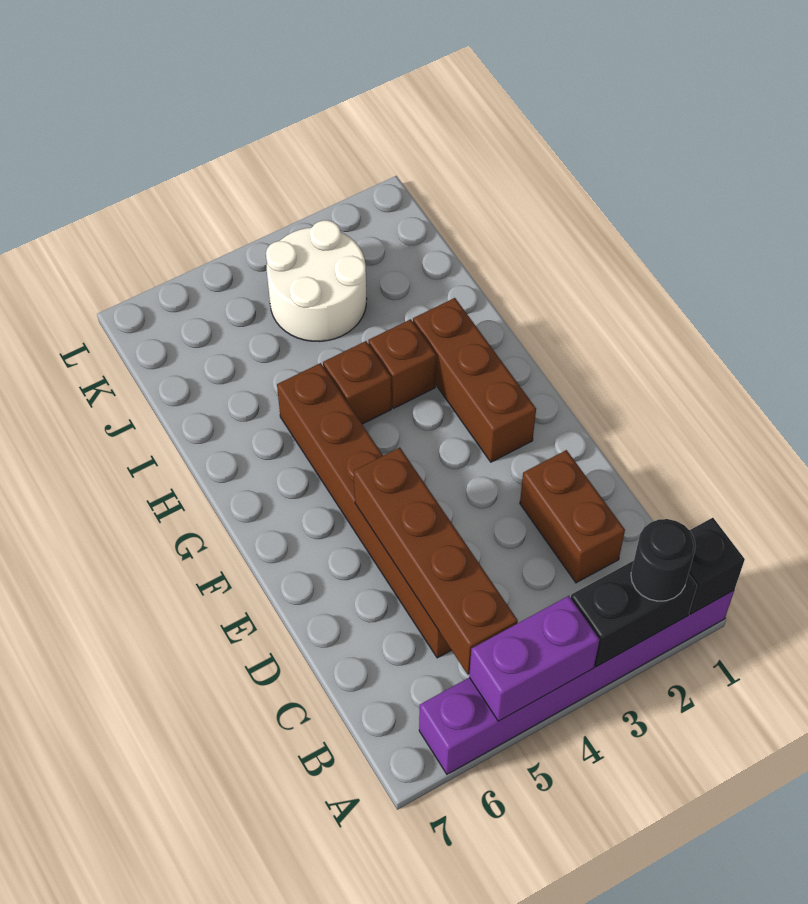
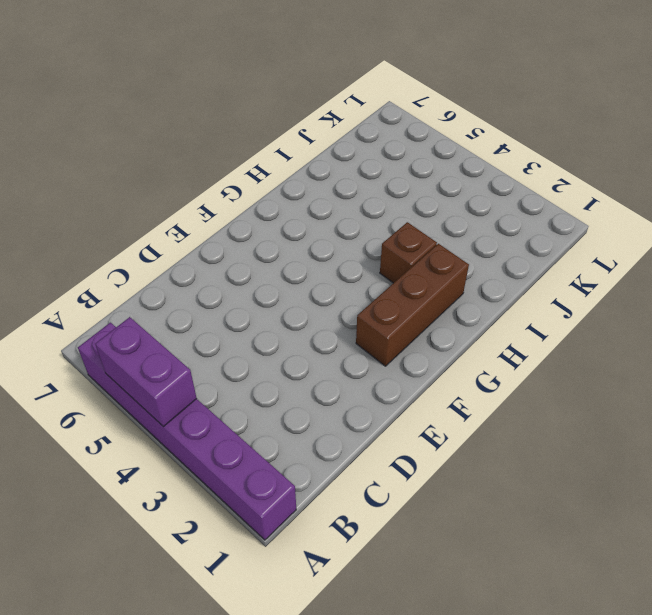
none -> brown brick C2:D2 level 1
none -> brown brick C5:H5 level 1
none -> brown brick H4 level 1

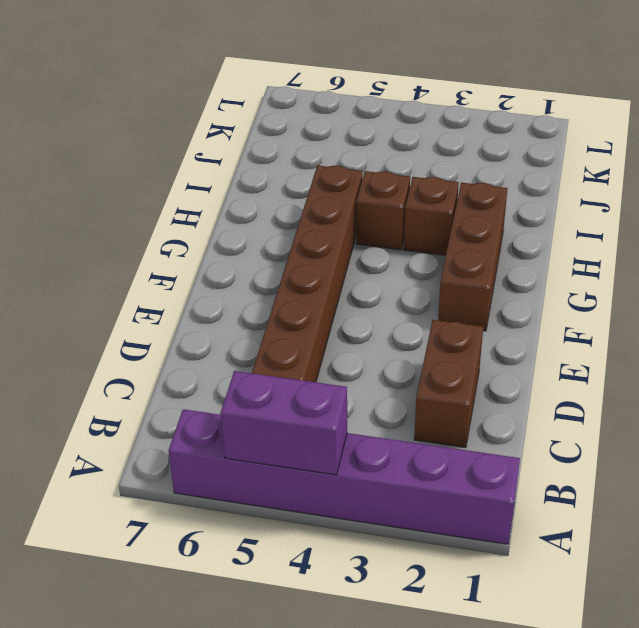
none -> white round brick J3:K4 level 1
none -> black brick A1 level 2
none -> black brick A2:A3 level 2

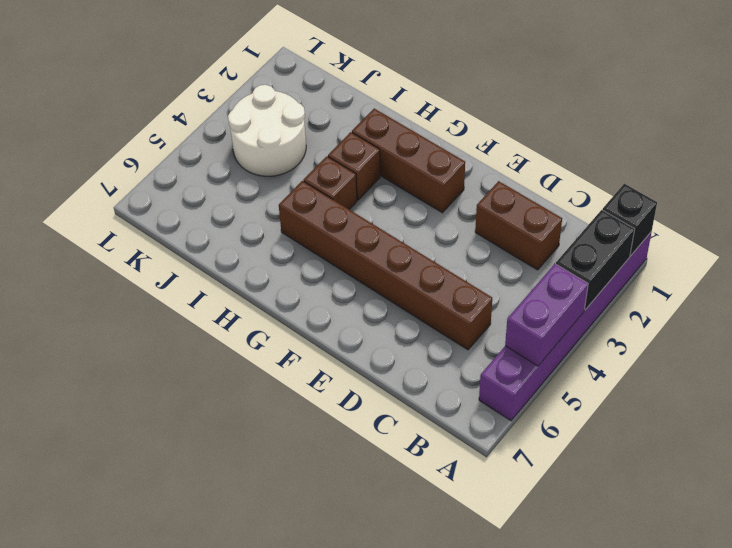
none -> brown brick B5:E5 level 2
none -> black round brick A2 level 3

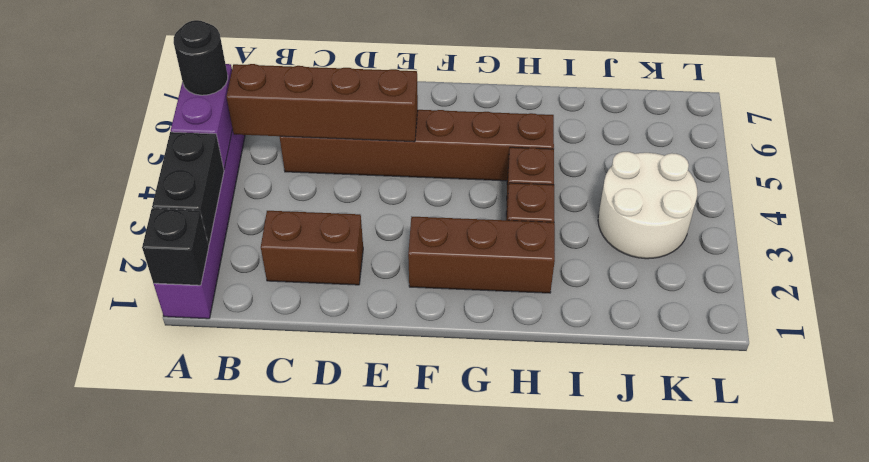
black round brick A5 level 3 -> black round brick A2 level 3

